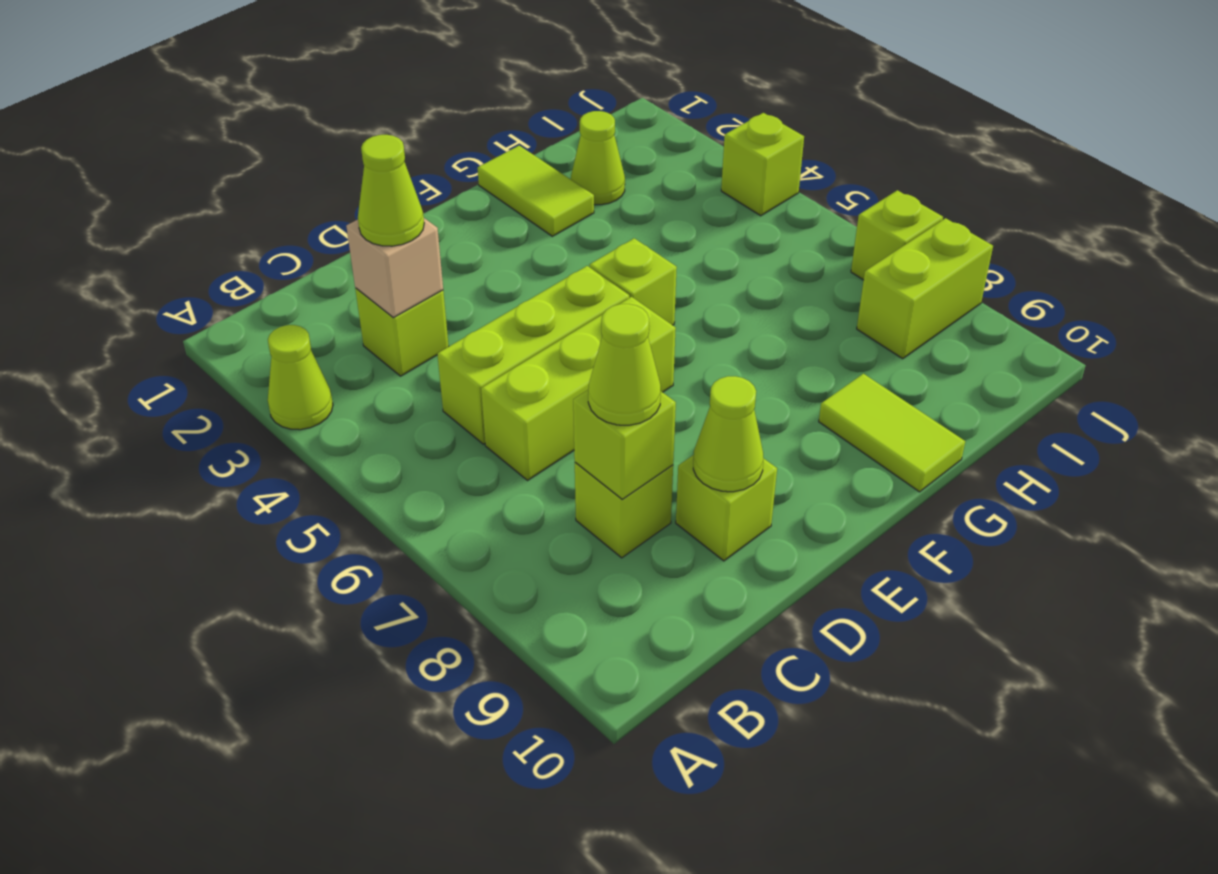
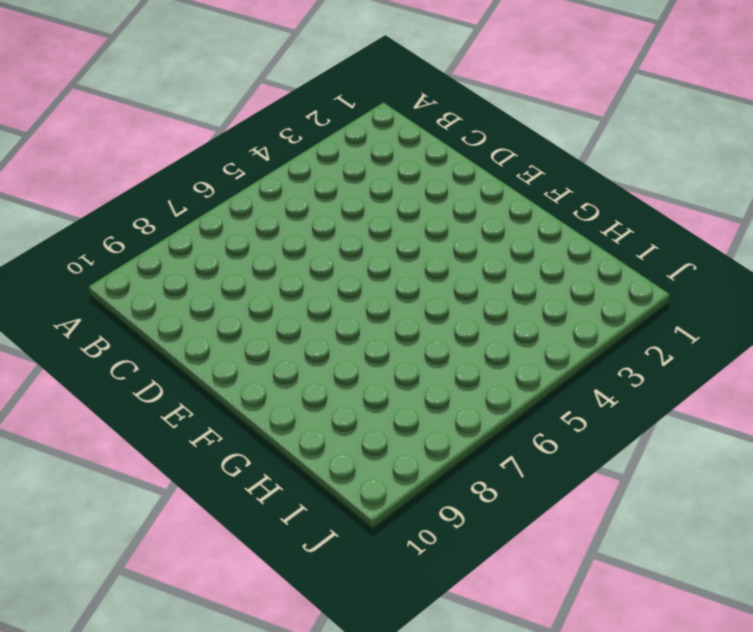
none -> lime cone A3 level 1
none -> lime brick C3 level 1
none -> lime brick C5:E5 level 1

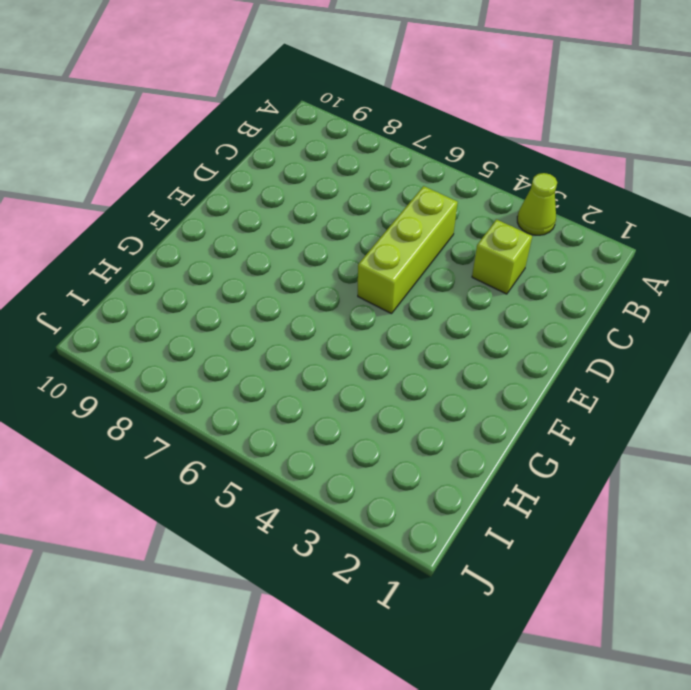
none -> lime brick C6:E6 level 1
none -> lime brick C8 level 1
none -> lime brick D9 level 1

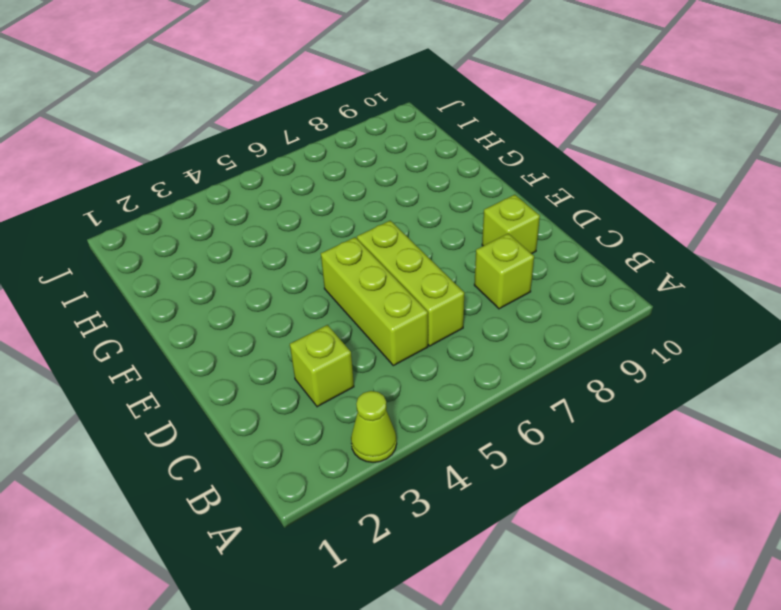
none -> lime brick F5 level 1
none -> lime tile G1:G2 level 1
none -> lime tile G9:G10 level 1

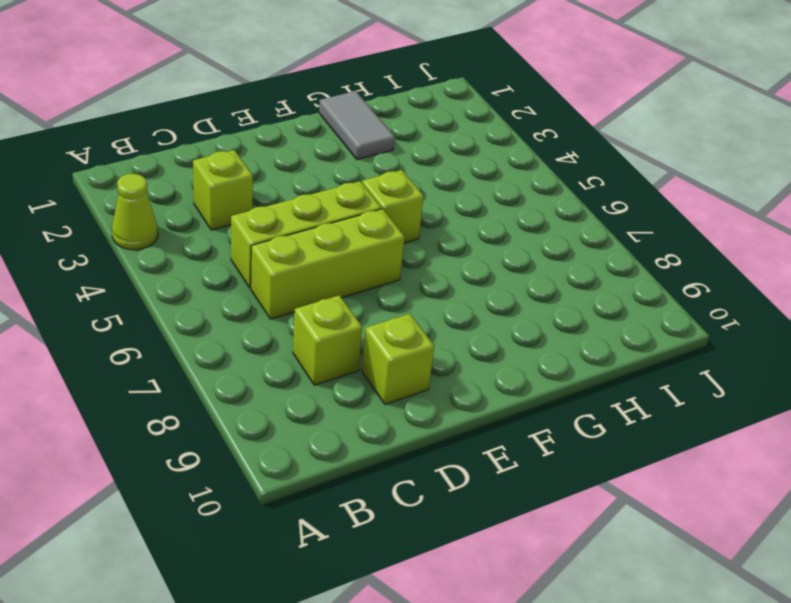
grey tile G1:G2 level 1 -> lime tile G1:G2 level 1
none -> lime tile G9:G10 level 1
none -> lime cone H2 level 1
none -> lime brick I8:J8 level 1

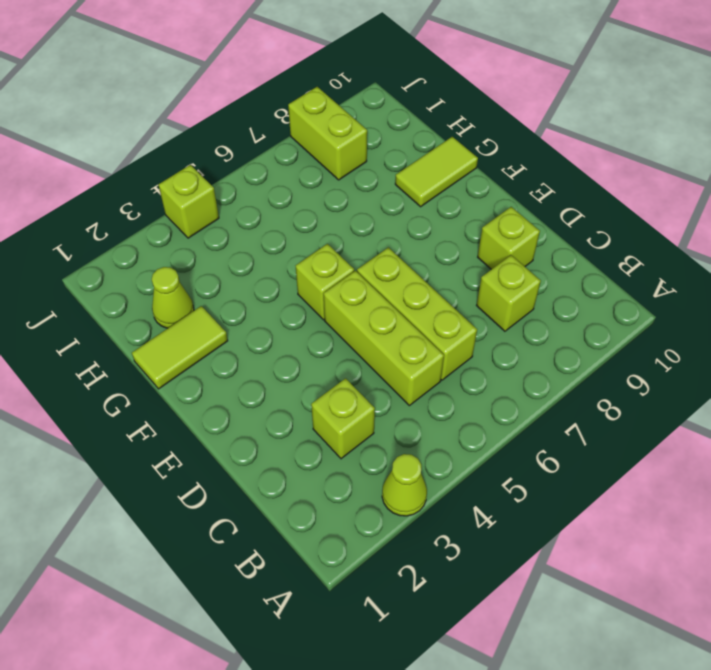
none -> lime brick J7 level 1
none -> tan brick C3 level 2
none -> lime brick C8 level 2

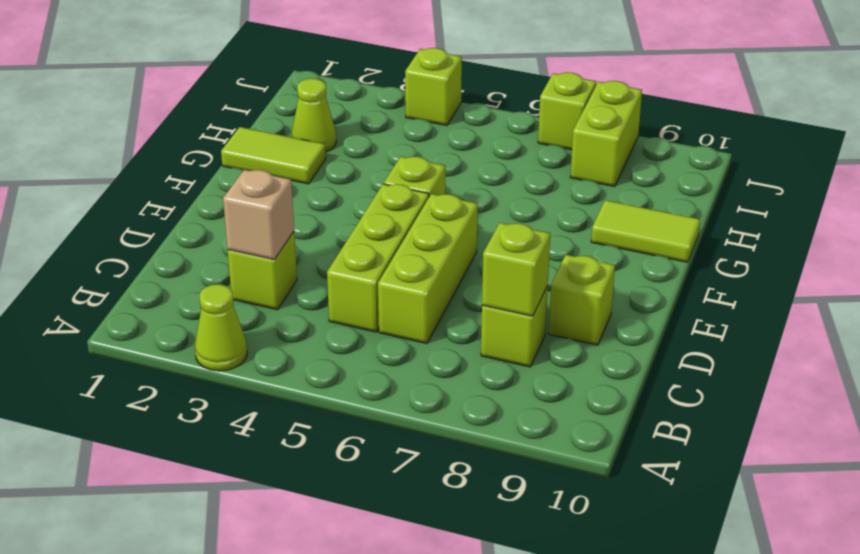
none -> lime cone D9 level 2
none -> lime cone C3 level 3
none -> lime cone C8 level 3

